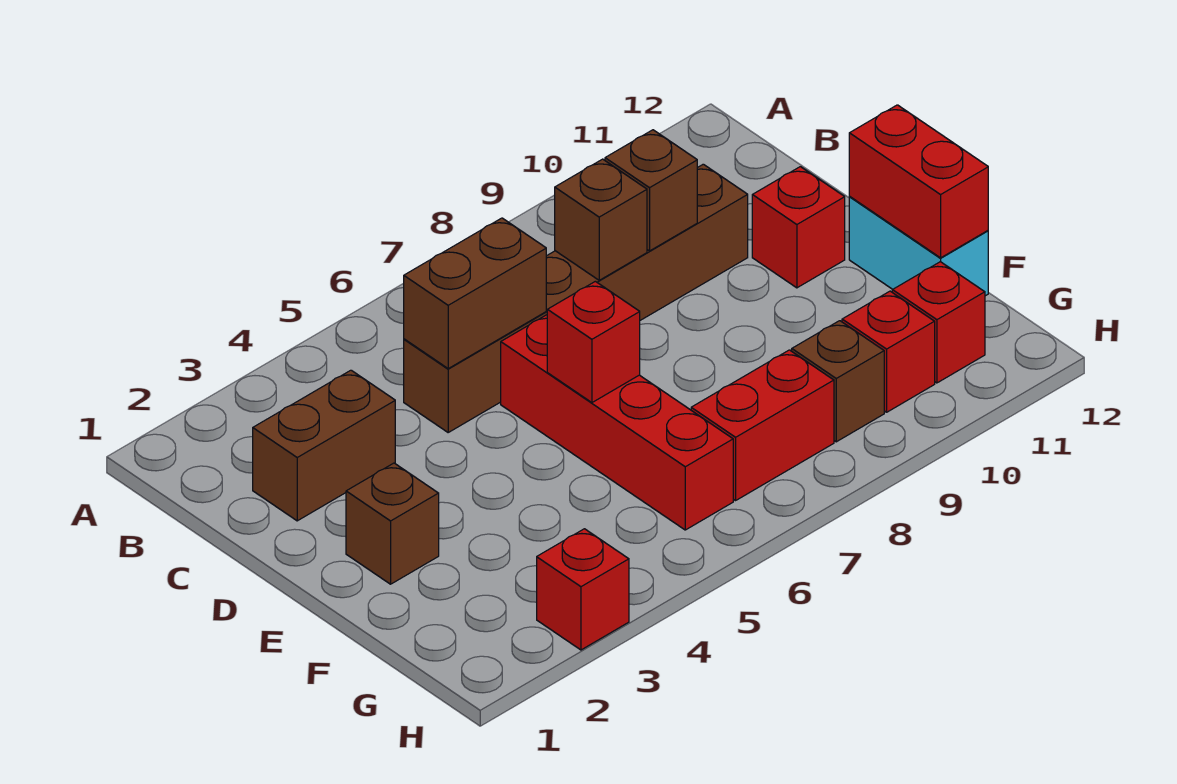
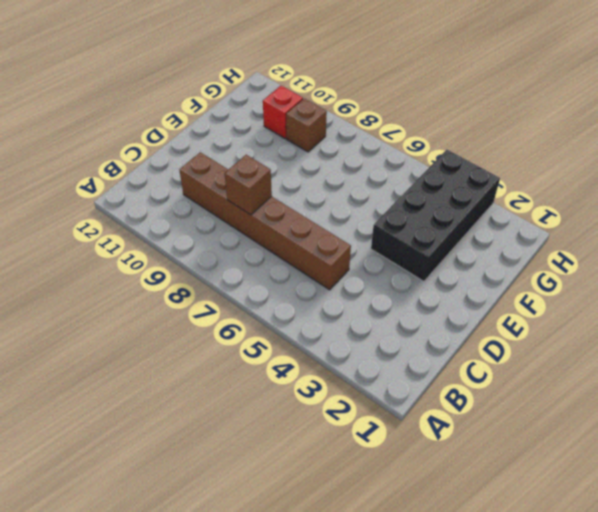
black brick E3:H4 level 1 -> red brick H3 level 1
none -> brown brick C2:C3 level 1
none -> red brick D6:G6 level 1
none -> red brick D11 level 1

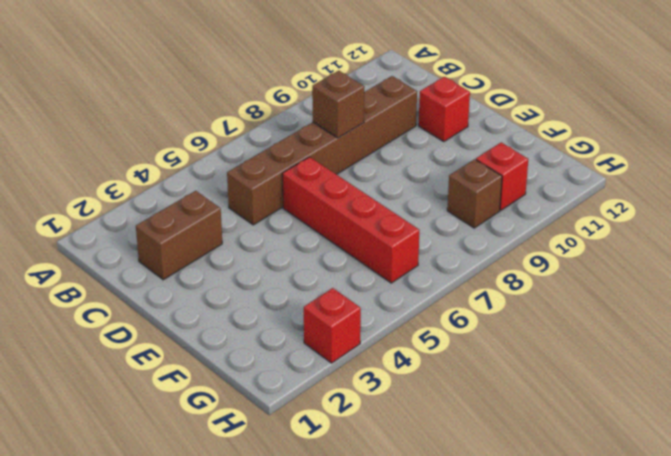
none -> brown brick E2 level 1
none -> cyan brick E12:F12 level 1
none -> red brick G7:G8 level 1

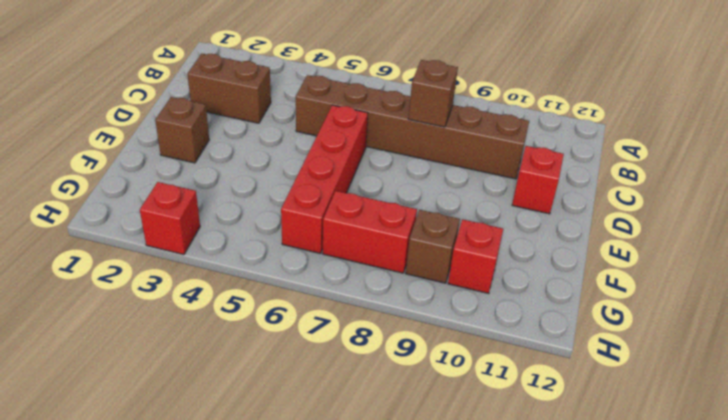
none -> cyan brick E12:F12 level 1
none -> red brick G11 level 1
none -> brown brick C5:C6 level 2

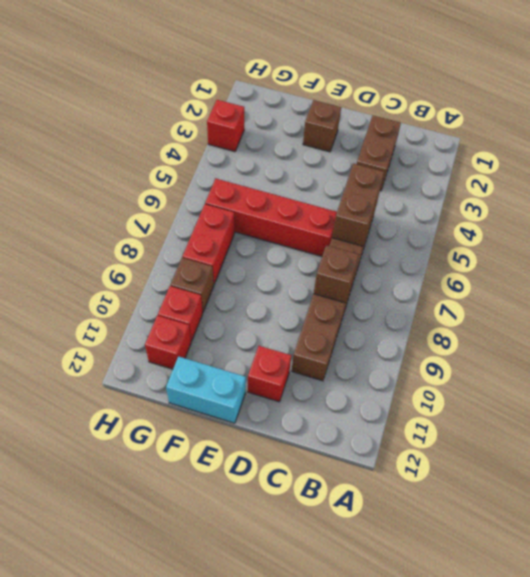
none -> brown brick C9 level 2
none -> red brick E6 level 2
none -> red brick E12:F12 level 2

